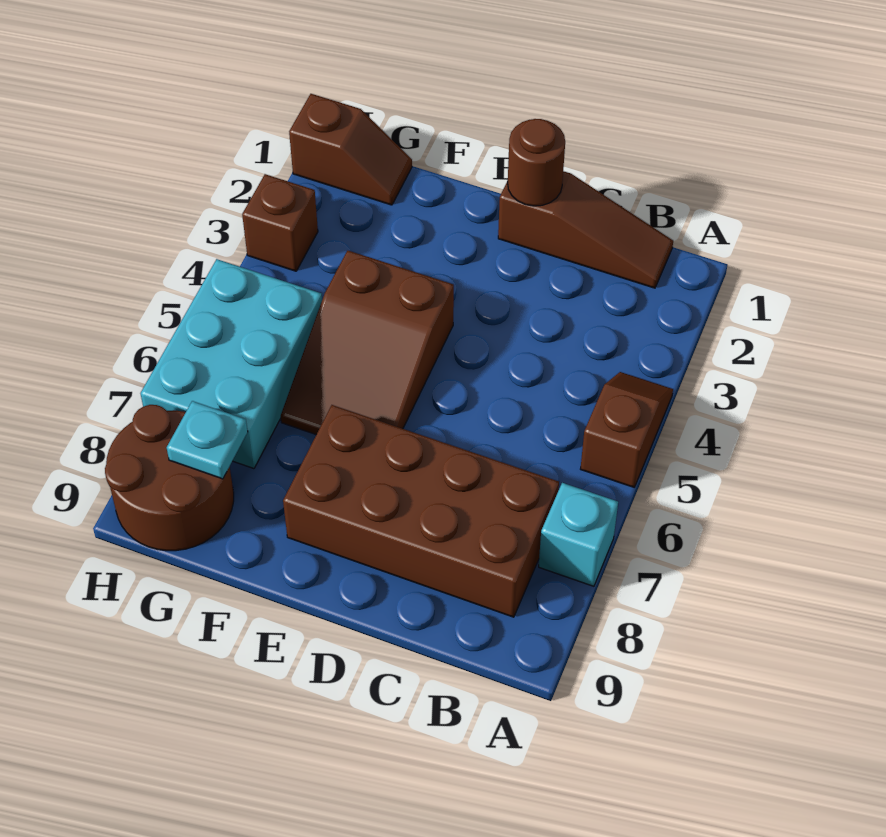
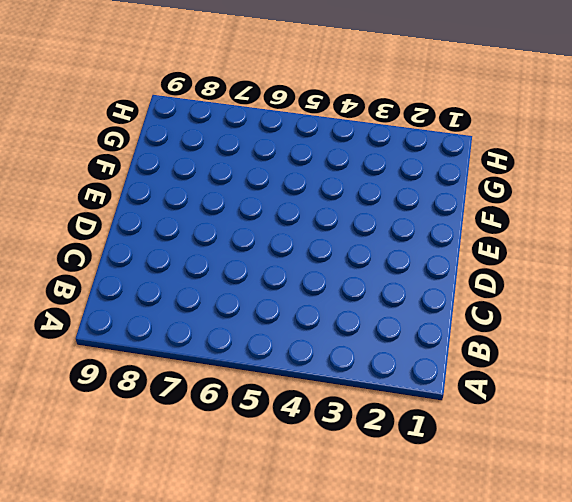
none -> brown slope A4:A5 level 1 top 5
none -> cyan brick A7 level 1

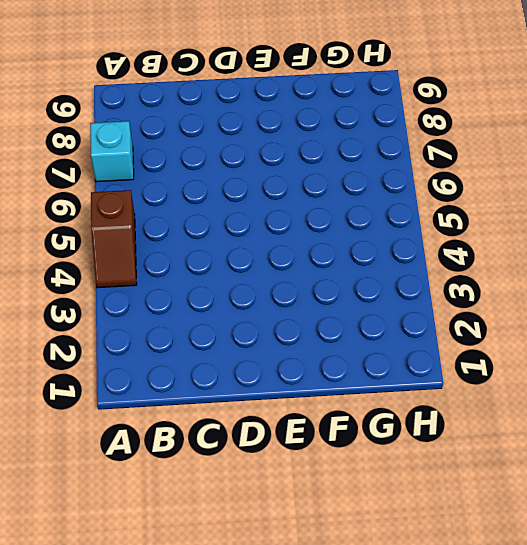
none -> brown slope B1:D1 level 1 top D
none -> brown brick B7:E8 level 1

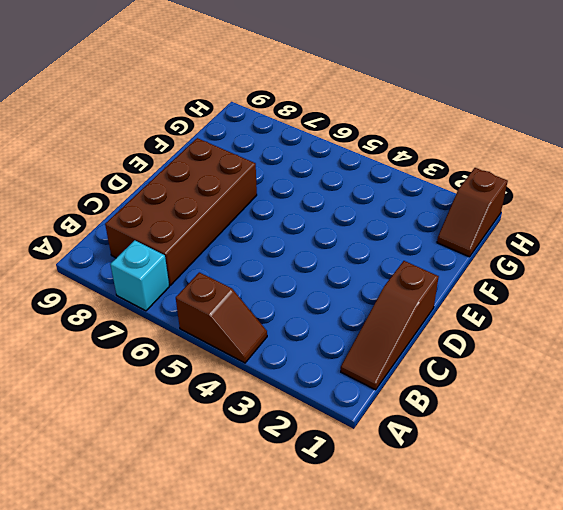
none -> brown slope E4:F6 level 1 top 4
none -> cyan brick G5:H7 level 1

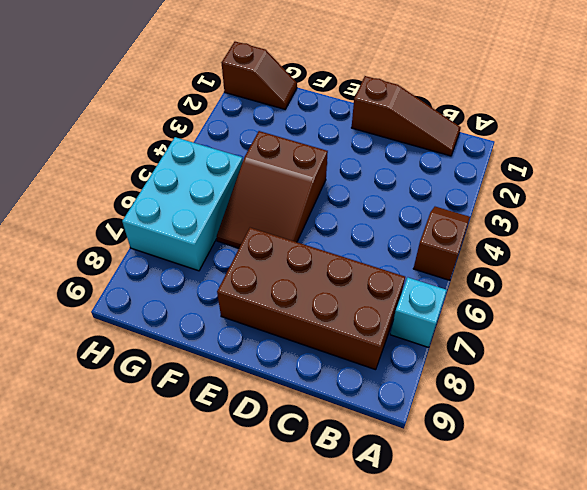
none -> brown round brick G8:H9 level 1
none -> brown brick H3 level 1

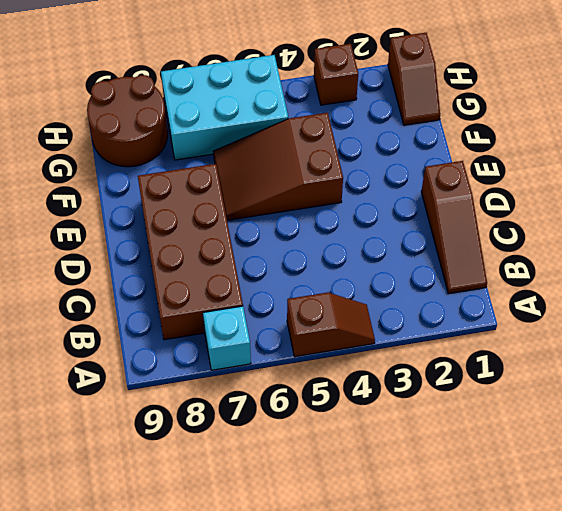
none -> brown round brick D1 level 2
none -> cyan plate G8 level 2

